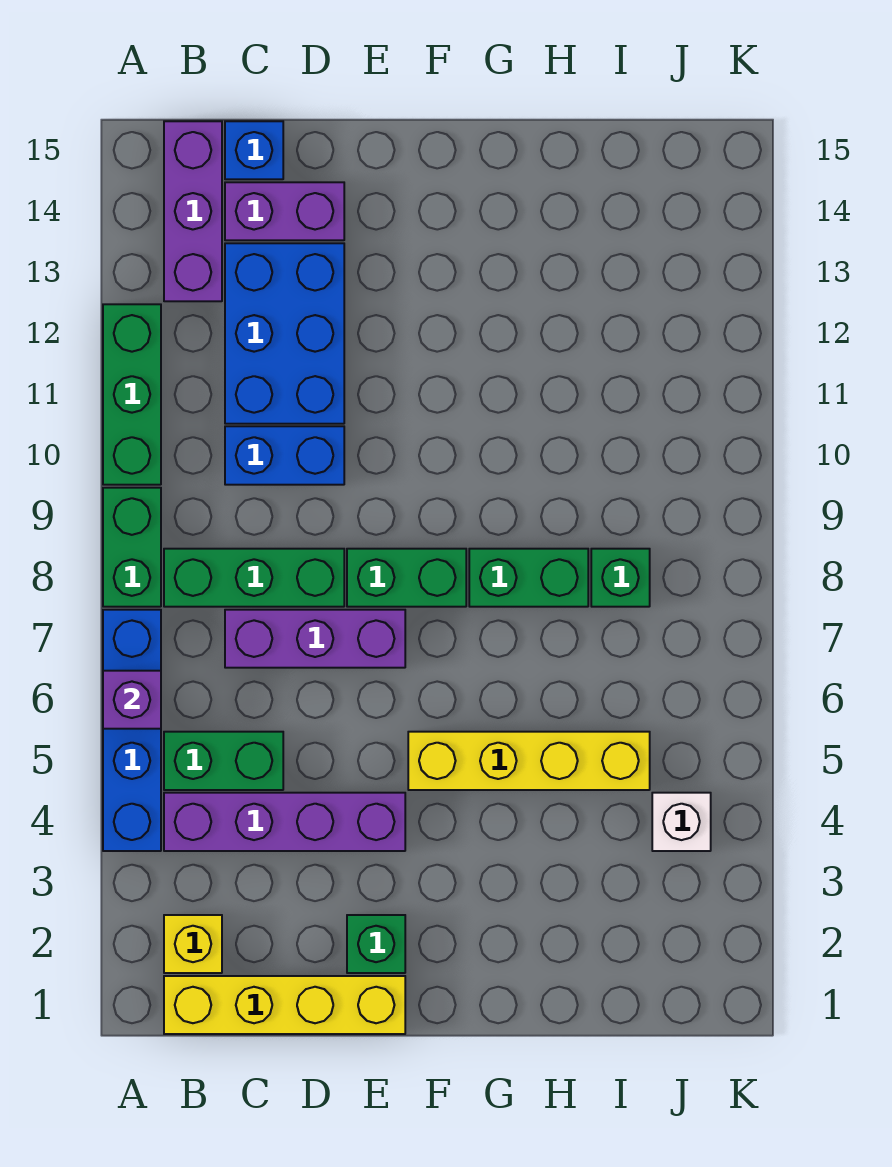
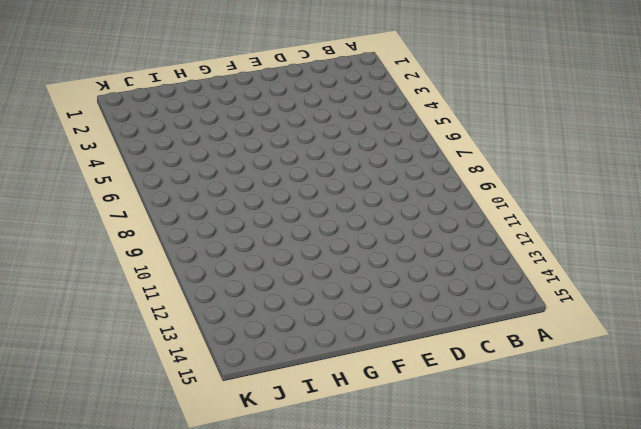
none -> blue brick A4:A7 level 1
none -> green brick A8:A9 level 1
none -> green brick A10:A12 level 1

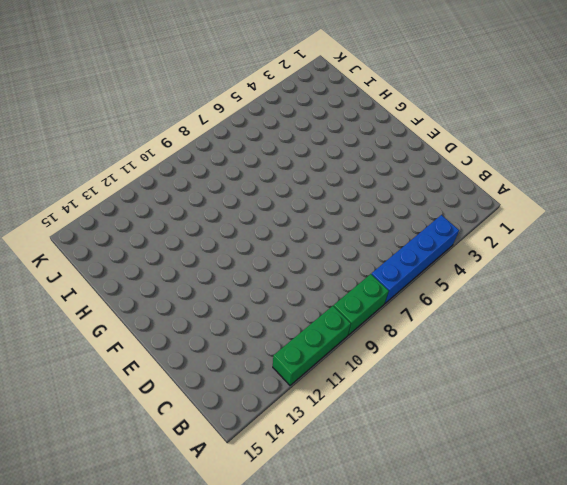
none -> yellow brick B1:E1 level 1
none -> yellow brick B2 level 1
none -> purple brick B4:E4 level 1

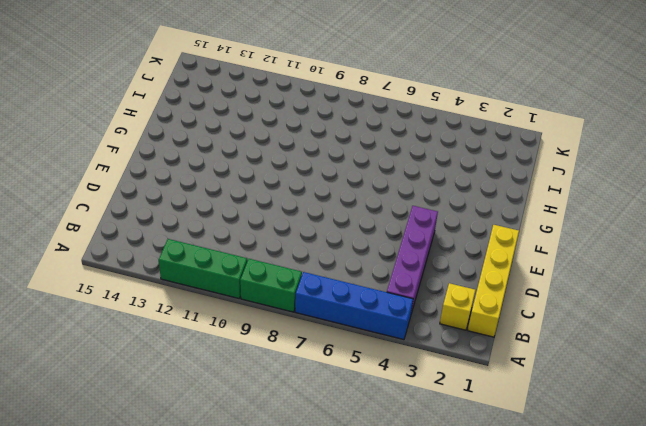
none -> green brick B5:C5 level 1
none -> green brick B8:D8 level 1
none -> purple brick B13:B15 level 1

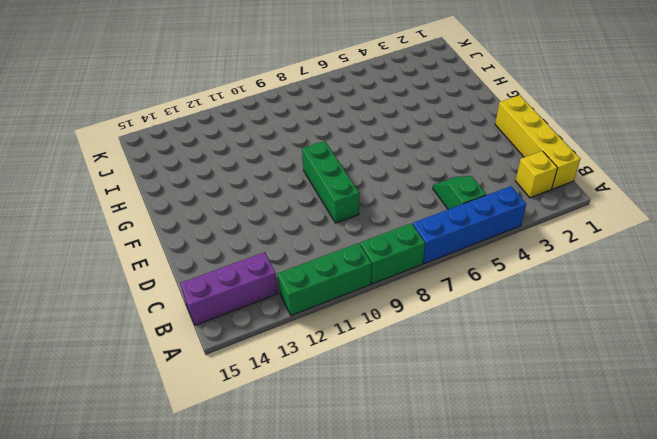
green slope B5:C5 level 1 top B -> green brick B5:C5 level 1
green brick D9:F9 level 1 -> green brick B8:D8 level 1
none -> purple brick B4:E4 level 1
none -> purple brick C7:E7 level 1
none -> blue brick C10:D10 level 1

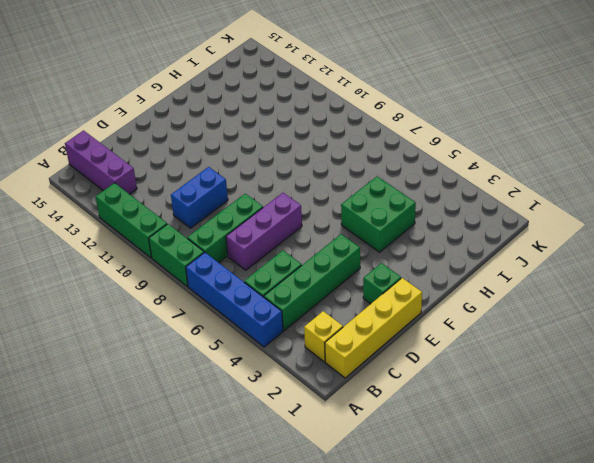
green brick B4:E4 level 1 -> purple brick B4:E4 level 1
green brick G4:H5 level 1 -> yellow brick F5:I5 level 1
none -> blue brick C11:D13 level 1
none -> purple brick C14:D14 level 1
none -> blue brick C15 level 1

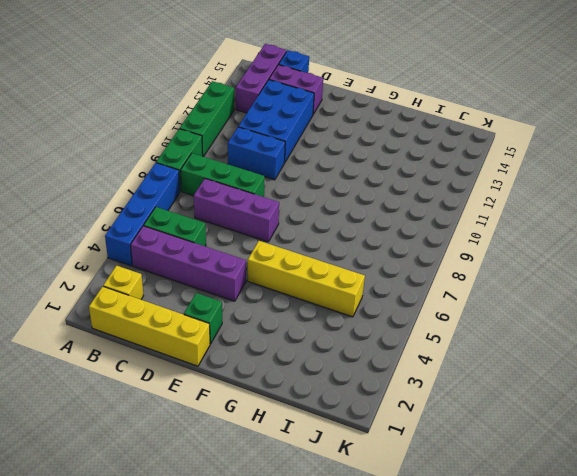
none -> green brick E8:F8 level 1
none -> green brick G8:H8 level 1
none -> green brick I8 level 1

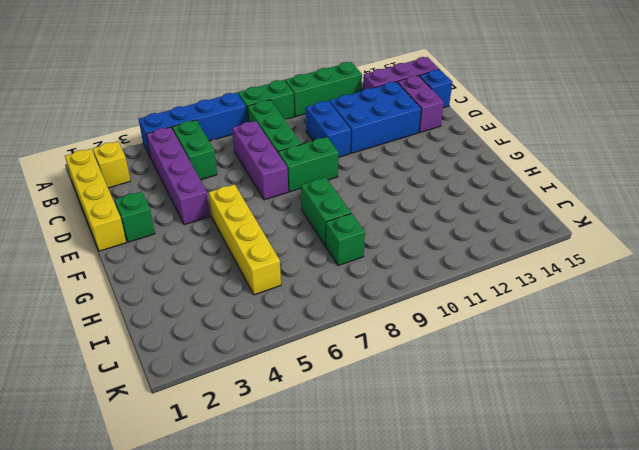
green brick E8:E9 level 1 -> green brick E8:F8 level 1
none -> white brick J4 level 1
none -> purple brick A6 level 2

